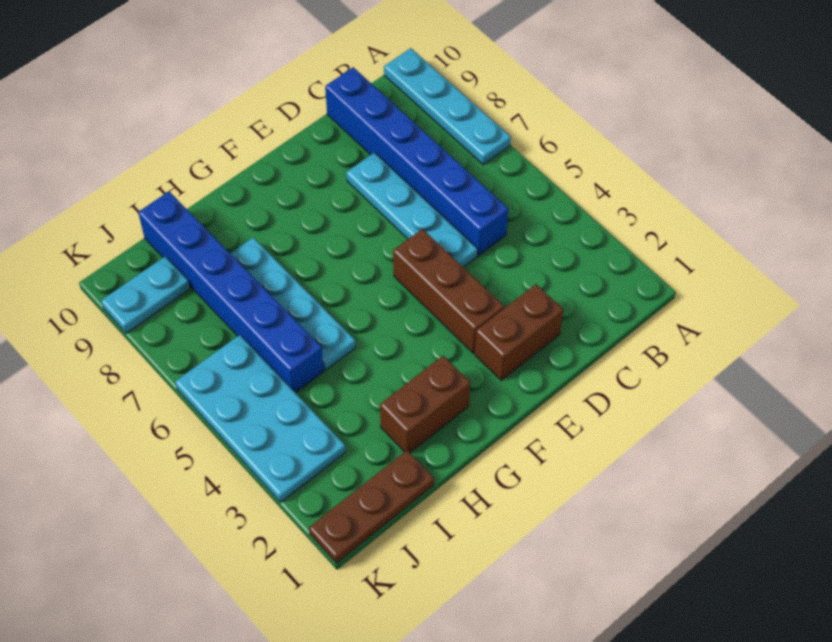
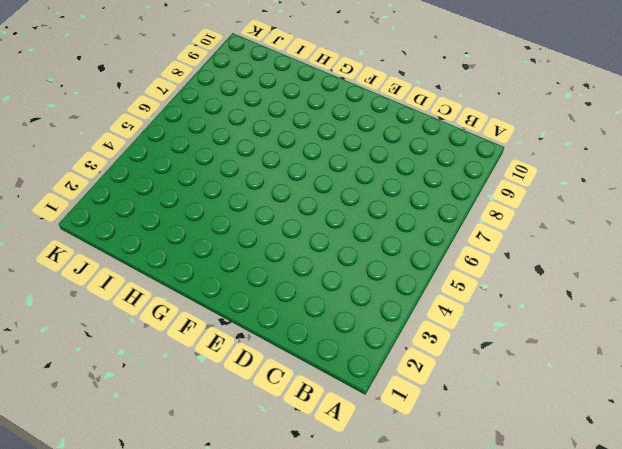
none -> cyan plate A7:A10 level 1
none -> blue brick C5:C10 level 1

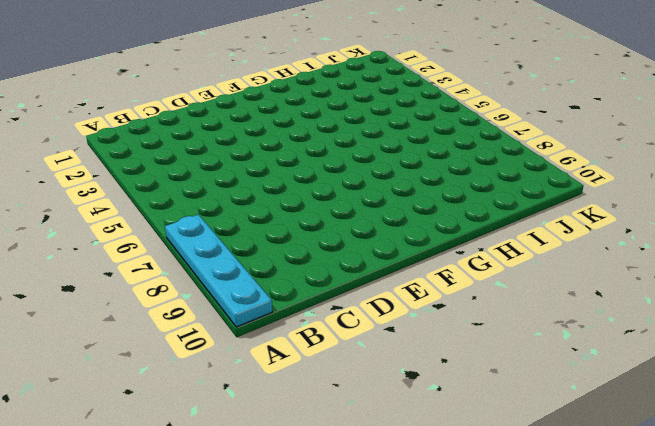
none -> blue brick C5:C10 level 1
none -> brown brick D2:E2 level 1

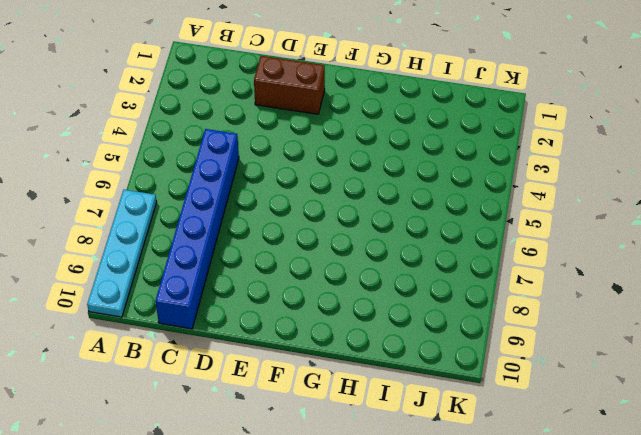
none -> cyan plate D5:D8 level 1
none -> brown brick E3:E5 level 1

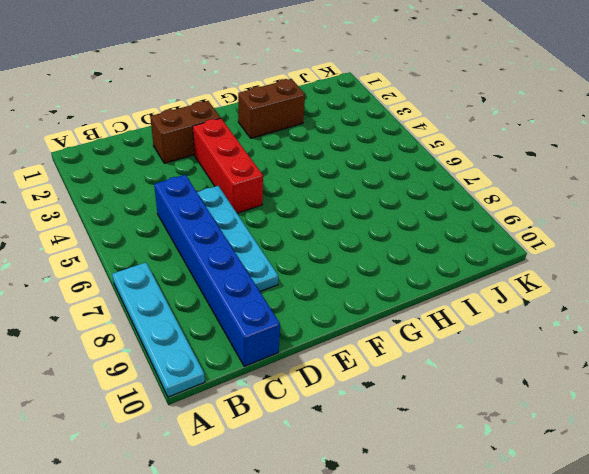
red brick E3:E5 level 1 -> brown brick E3:E5 level 1
none -> cyan plate H5:H8 level 1
none -> brown plate I1:K1 level 1

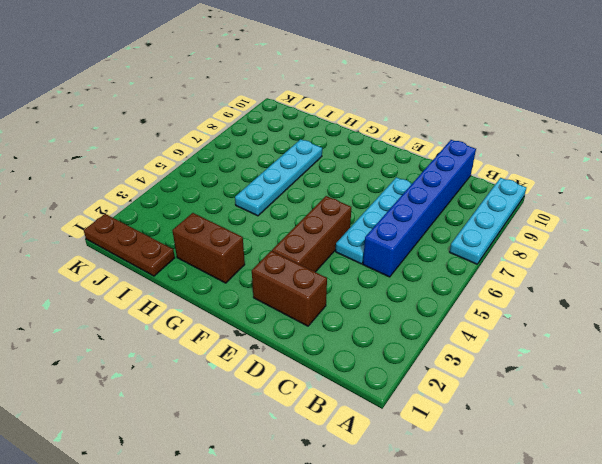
none -> blue brick I5:I10 level 1
none -> cyan plate J3:K6 level 1

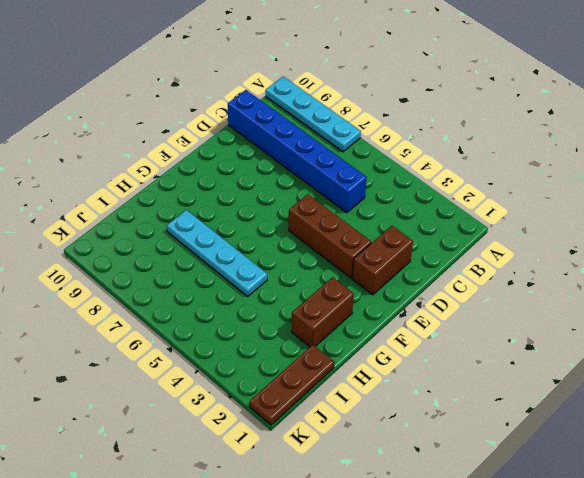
none -> cyan plate D5:D8 level 1
none -> blue brick I5:I10 level 1

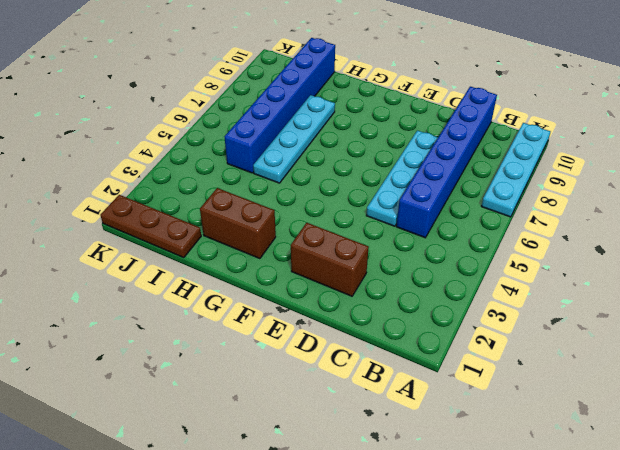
none -> brown brick E3:E5 level 1
none -> cyan plate J3:K6 level 1

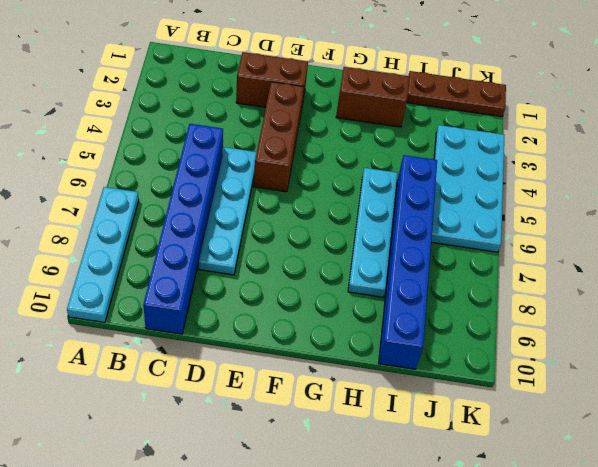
none -> cyan plate J9:K9 level 1

